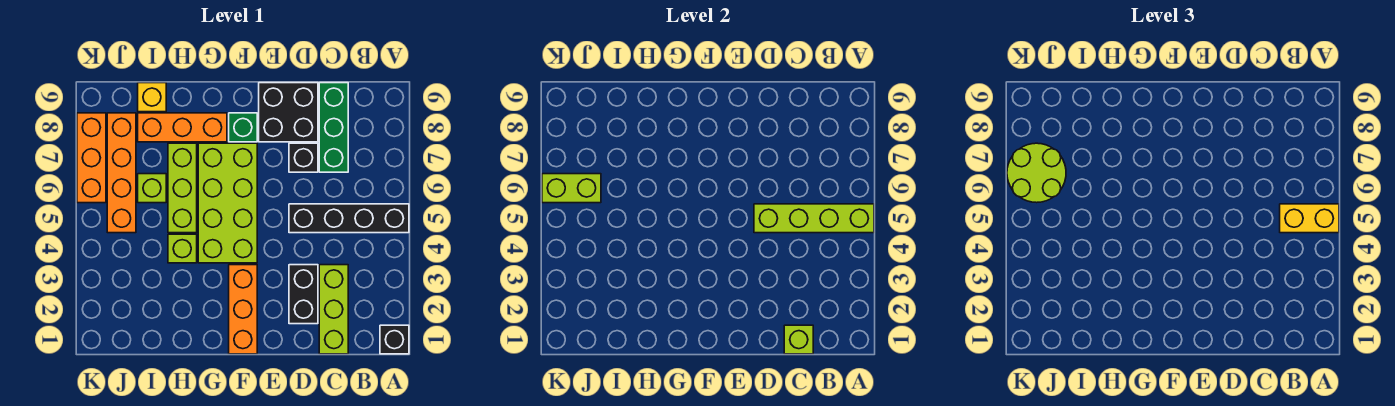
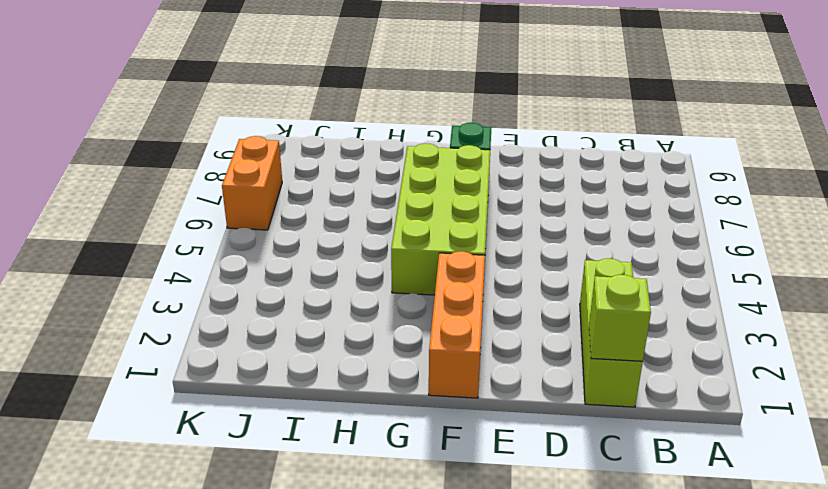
orange brick K6:K7 level 1 -> orange brick K6:K8 level 1
none -> black brick A1 level 1
none -> black brick A5:D5 level 1
none -> green brick C7:C9 level 1

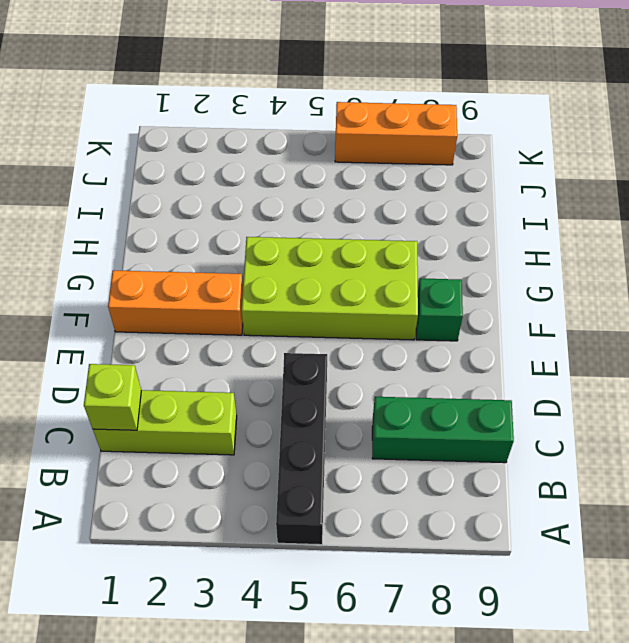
none -> black brick A1 level 1
none -> black brick D2:D3 level 1
none -> black brick D7 level 1

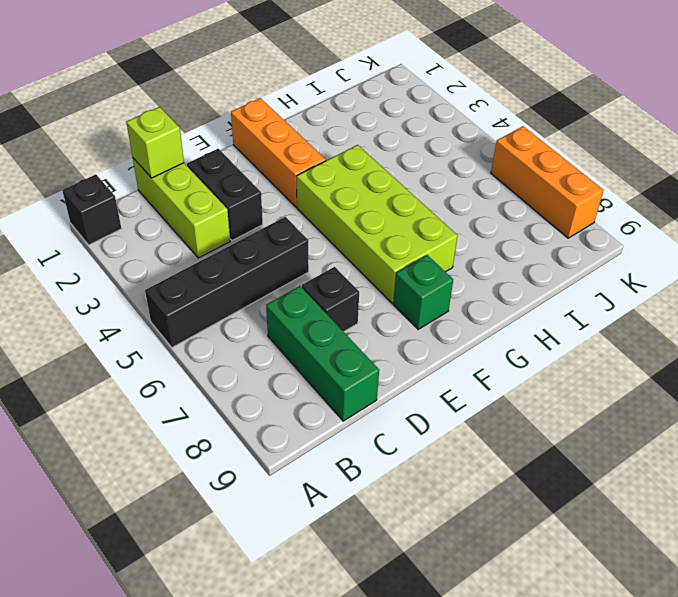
none -> black brick D8:E9 level 1
none -> orange brick G8:I8 level 1
none -> lime brick H4 level 1

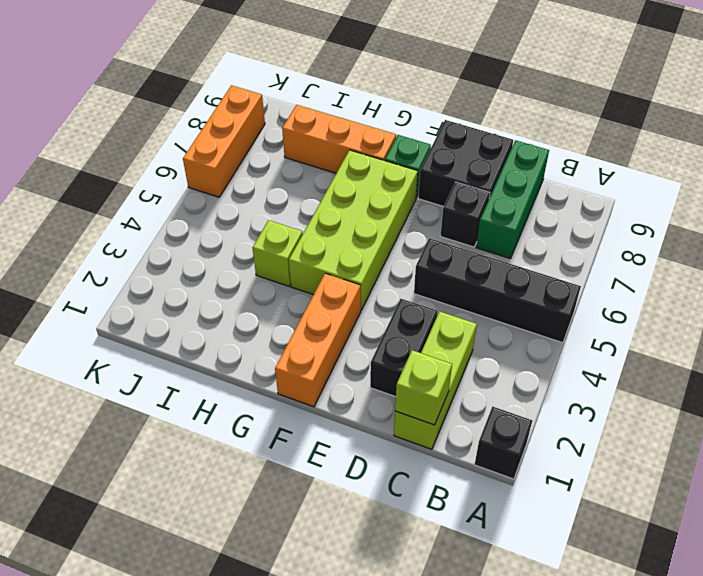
none -> lime brick H5:H7 level 1
none -> lime brick I6 level 1
none -> yellow brick I9 level 1

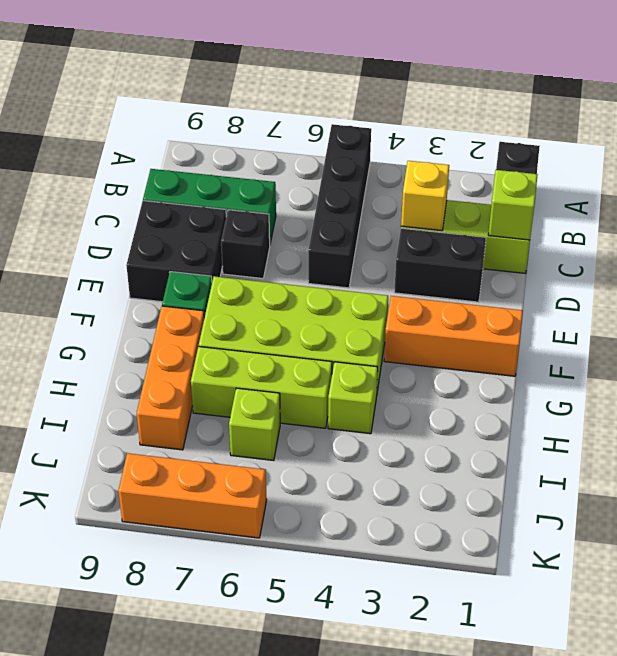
yellow brick C3 level 2 -> yellow brick I9 level 1
none -> orange brick J5:J8 level 1
none -> lime brick A5:D5 level 2
none -> lime brick J6:K6 level 2

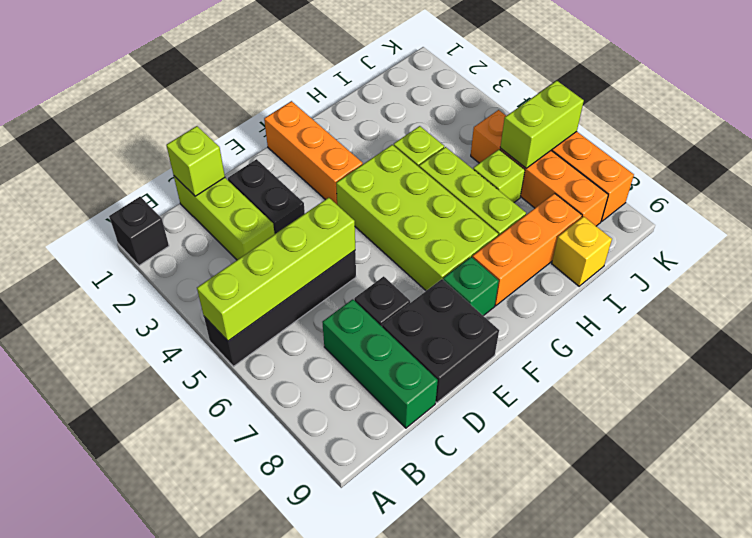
none -> yellow brick A5:B5 level 3
none -> lime round brick J6:K7 level 3

